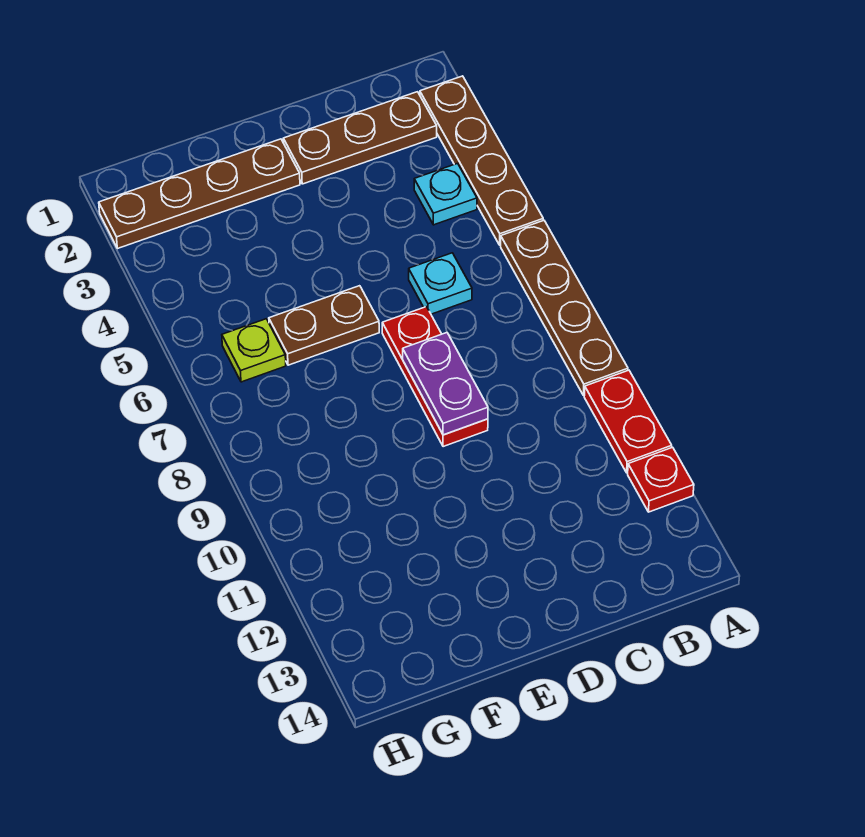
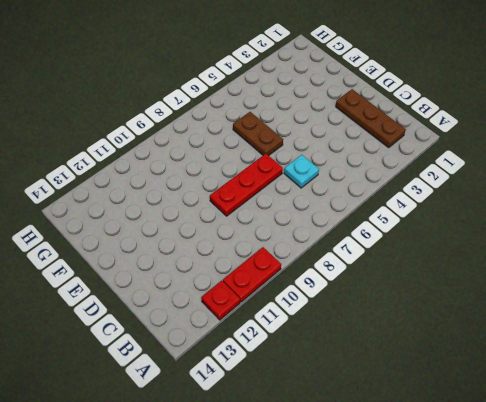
none -> brown plate A2:A5 level 1
none -> brown plate A6:A9 level 1
none -> cyan plate B4 level 1

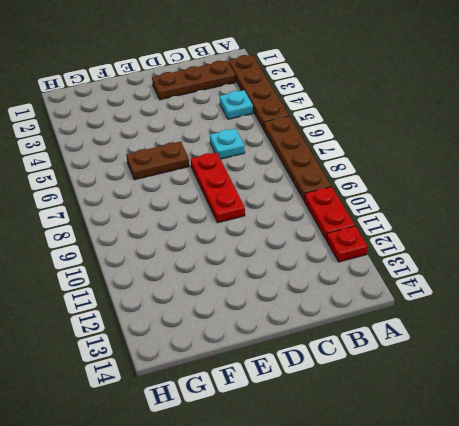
none -> brown plate E2:H2 level 1
none -> lime plate G6 level 1
none -> purple plate D8:D9 level 2

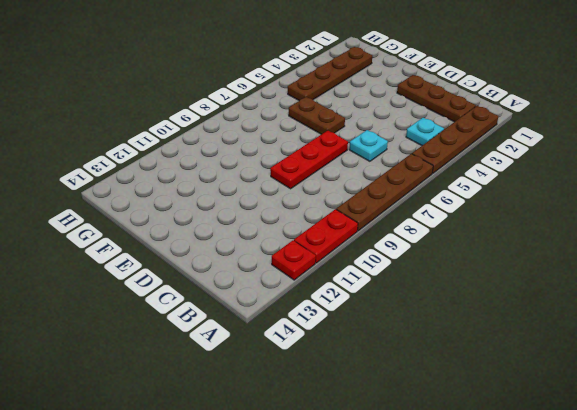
brown plate G2:G5 level 1 -> brown plate E2:H2 level 1
none -> lime plate G6 level 1
none -> purple plate D8:D9 level 2

